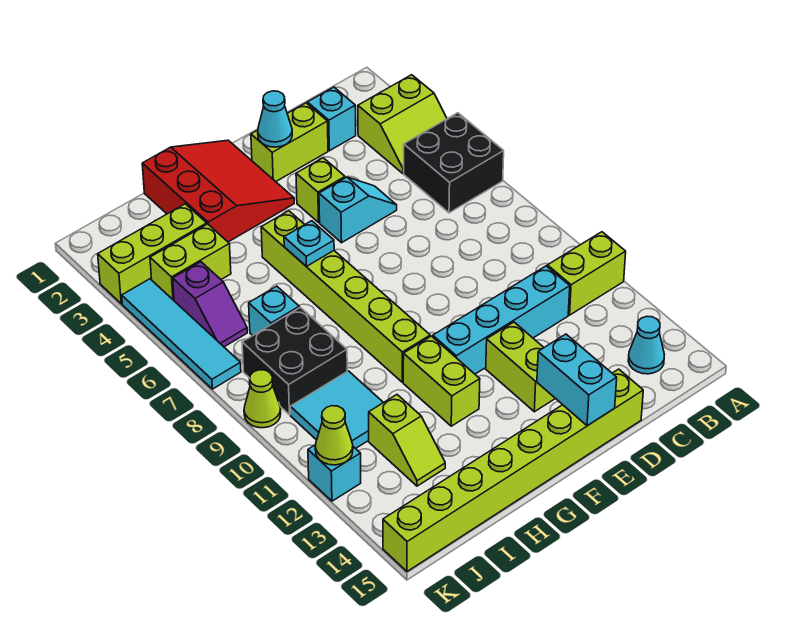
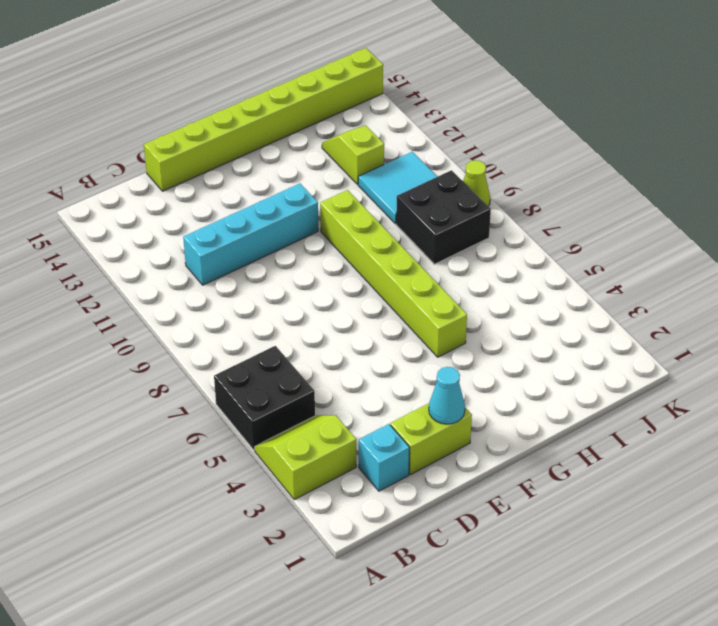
none -> lime brick A11:B11 level 1
none -> cyan cone B14 level 1
none -> cyan slope D5:E5 level 1 top E

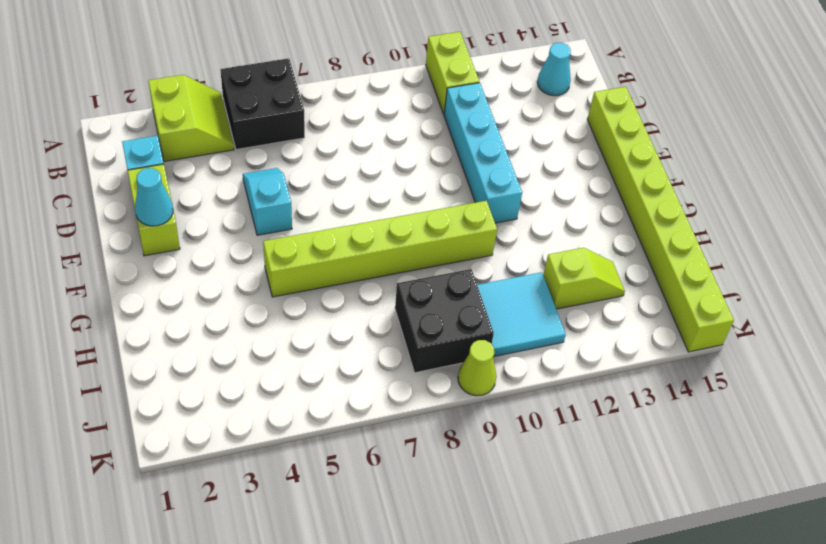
none -> lime brick E4 level 1
none -> lime brick E12:E13 level 1
none -> red slope F1:H3 level 1 top H

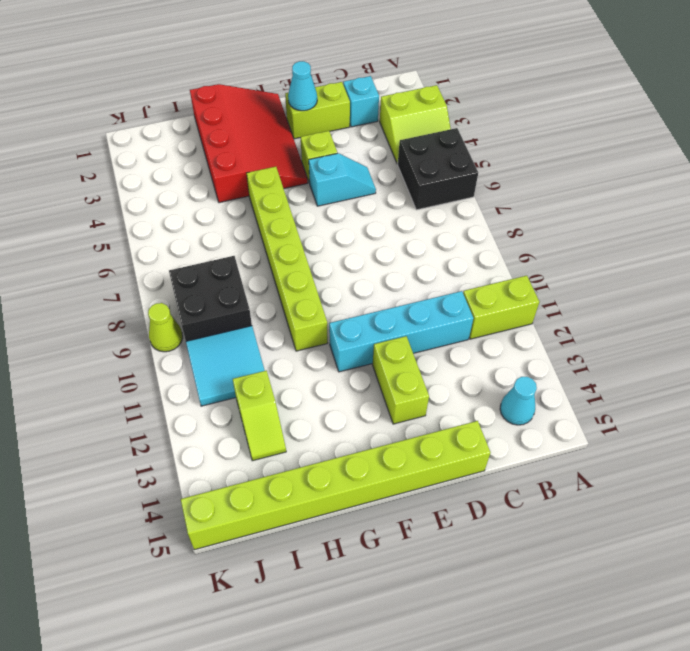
red slope F1:H4 level 1 top H -> red slope F1:H3 level 1 top H
none -> lime brick G11:G12 level 1
none -> lime brick I3:K3 level 1
none -> lime brick I4:J4 level 1

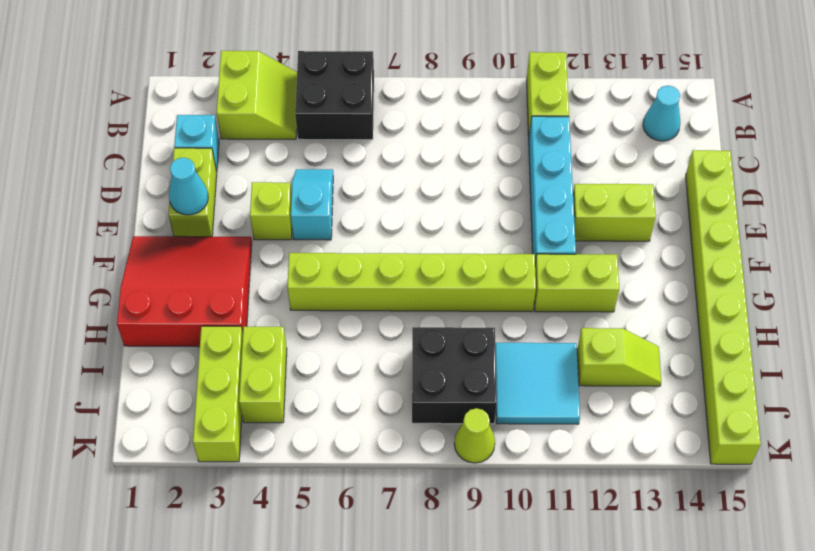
none -> cyan brick I7 level 1
none -> purple slope J5:J6 level 1 top 5
none -> cyan tile K4:K7 level 1

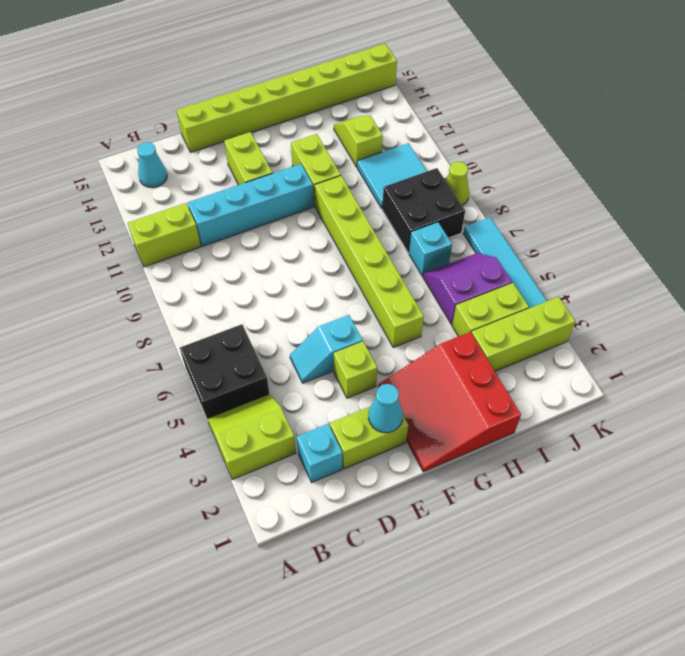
purple slope I5:J6 level 1 top 5 -> purple slope J5:J6 level 1 top 5
none -> cyan brick K12 level 1
none -> cyan brick E14:E15 level 2
none -> cyan plate G6 level 2

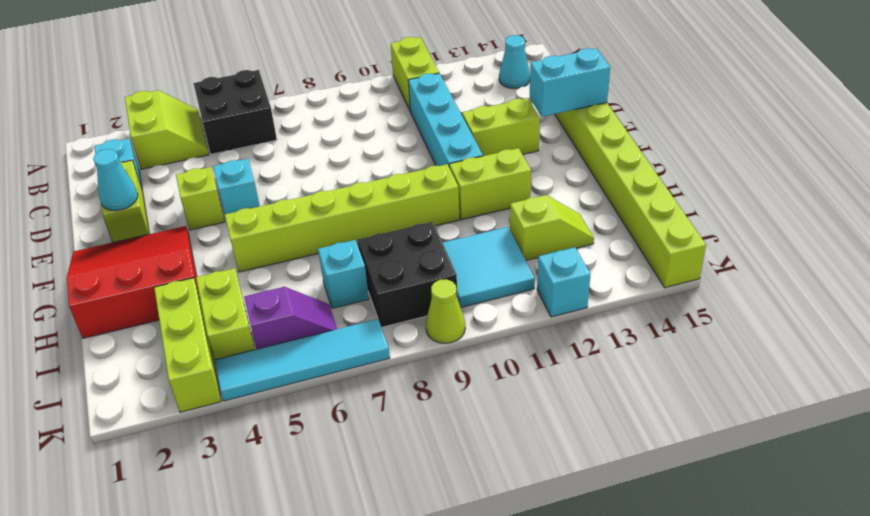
none -> cyan plate G6 level 2
none -> lime cone K12 level 2

